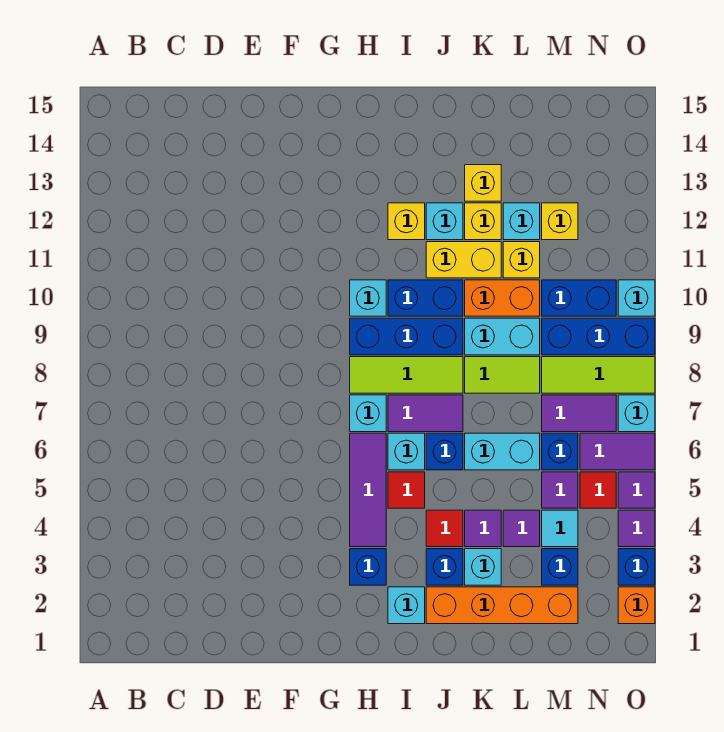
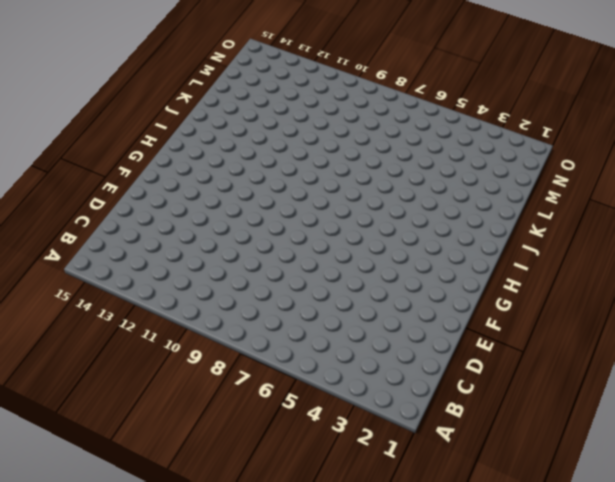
none -> blue brick H3 level 1
none -> purple tile H4:H6 level 1
none -> cyan brick H7 level 1
none -> lime tile H8:J8 level 1

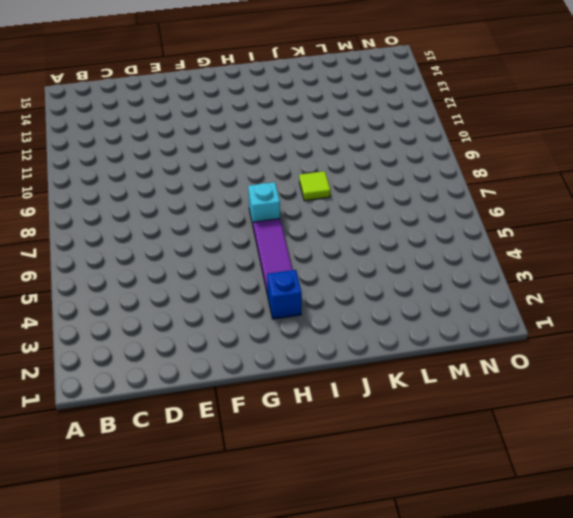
lime tile J8 level 1 -> lime tile H8:J8 level 1
none -> blue brick H9:J9 level 1
none -> cyan brick H10 level 1
none -> cyan brick I2 level 1
none -> red tile I5 level 1

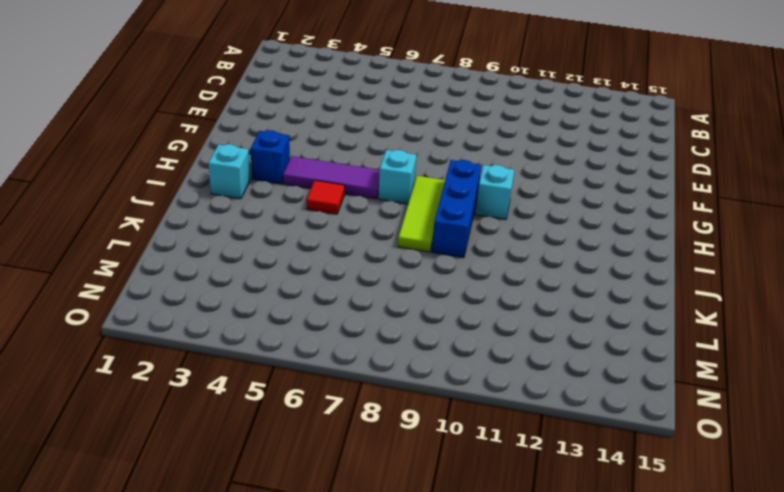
none -> cyan brick I6 level 1
none -> purple tile I7:J7 level 1
none -> blue brick I10:J10 level 1
none -> yellow brick I12 level 1

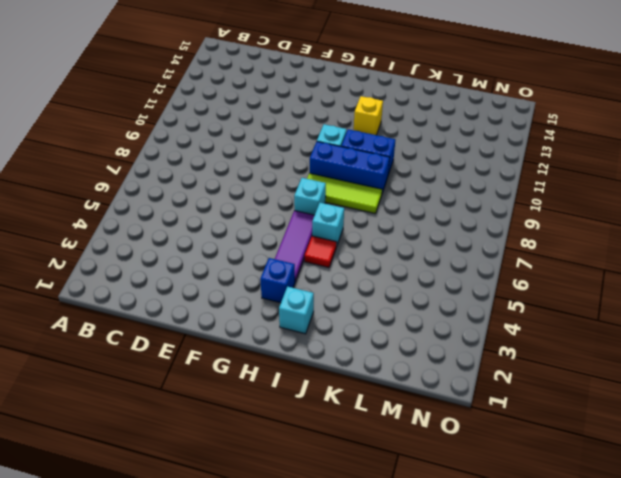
none -> purple tile I7:J7 level 1
none -> orange brick J2:M2 level 1
none -> blue brick J3 level 1
none -> red tile J4 level 1

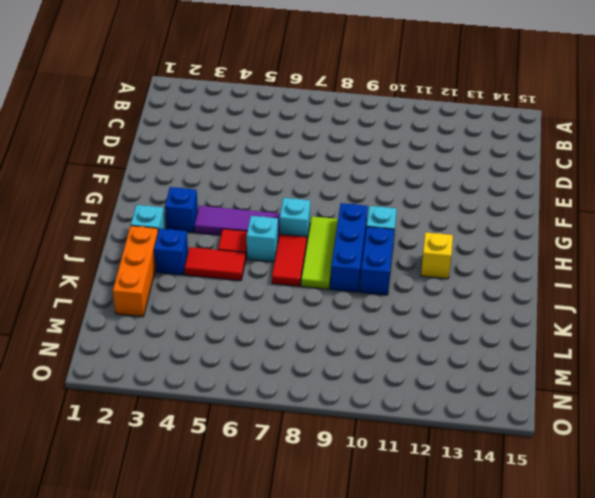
red tile I7:J7 level 1 -> purple tile I7:J7 level 1
orange brick J2:L2 level 1 -> orange brick J2:M2 level 1
red tile J4:J5 level 1 -> red tile J4 level 1
none -> blue brick J6 level 1
none -> yellow brick J11:K11 level 1
none -> cyan brick J12 level 1
none -> cyan brick K3 level 1

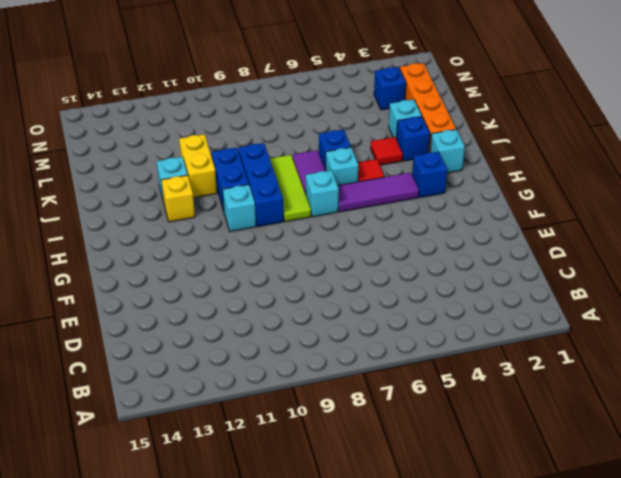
none -> purple tile K4 level 1
none -> cyan brick K6:L6 level 1
none -> lime tile K8:L8 level 1
none -> cyan brick K9:L9 level 1

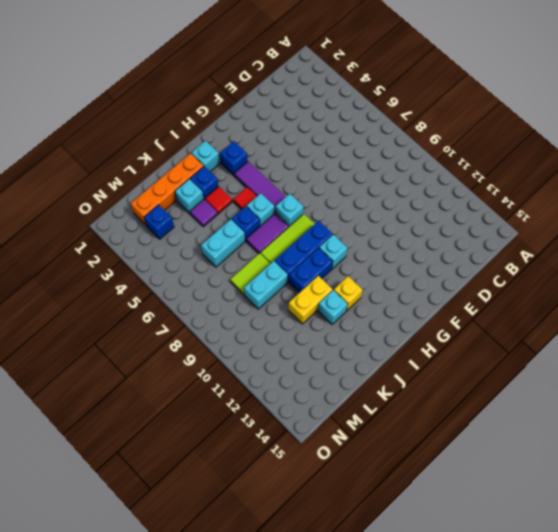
none -> orange brick K10:L10 level 1
none -> yellow brick K12 level 1
none -> yellow brick K13 level 1
none -> purple tile L4 level 1

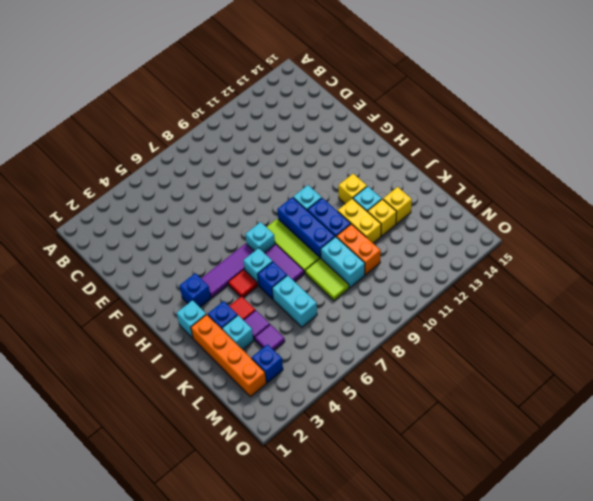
none -> yellow brick L11 level 1
none -> cyan brick L12 level 1
none -> cyan tile M4 level 1
none -> purple tile M5 level 1

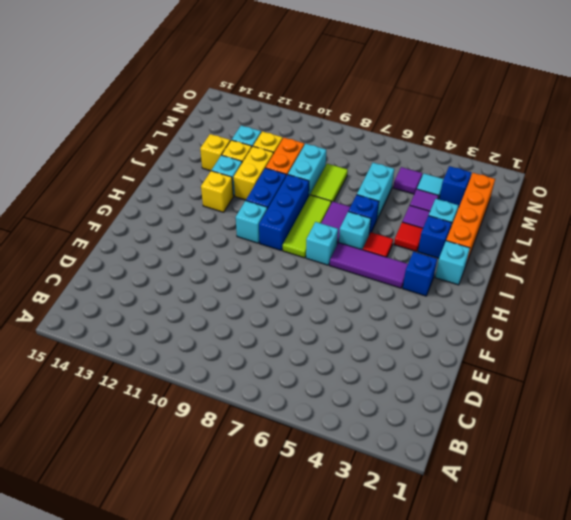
none -> blue brick M6 level 1
none -> purple tile M7:N7 level 1
none -> lime tile M8:O8 level 1
none -> blue brick M9:O9 level 1

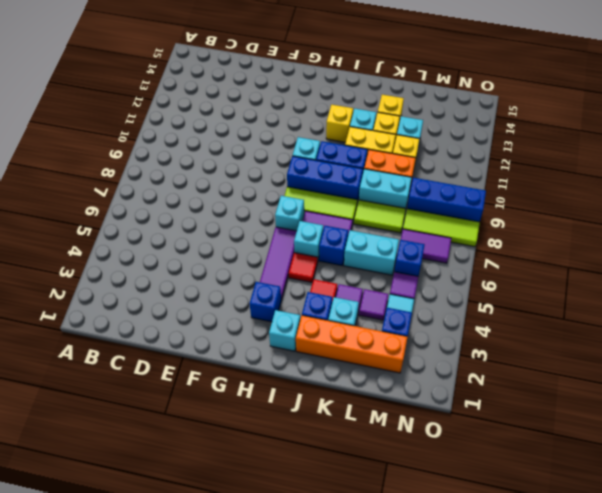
none -> blue brick M10:N10 level 1
none -> yellow brick M12 level 1
none -> red tile N5 level 1
none -> purple tile N6:O6 level 1

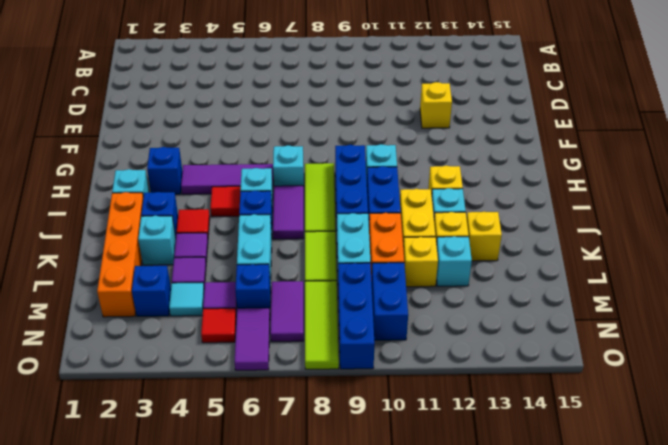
yellow brick E12 level 1 -> yellow brick M12 level 1
none -> orange brick O2 level 1
none -> blue brick O3 level 1
none -> purple tile O4 level 1
none -> purple tile O5 level 1

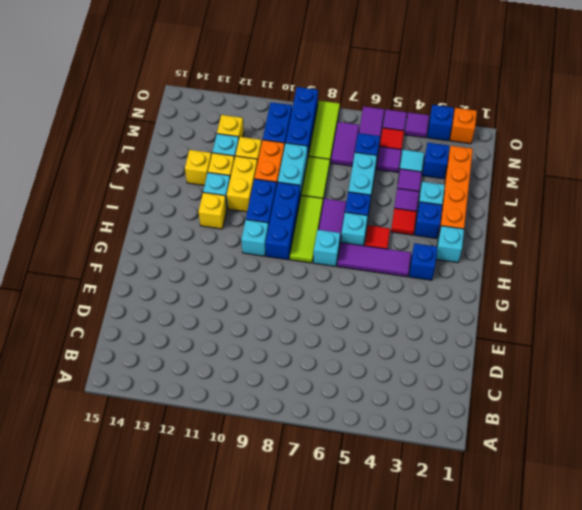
none -> cyan brick O7 level 1
none -> cyan brick O10 level 1

